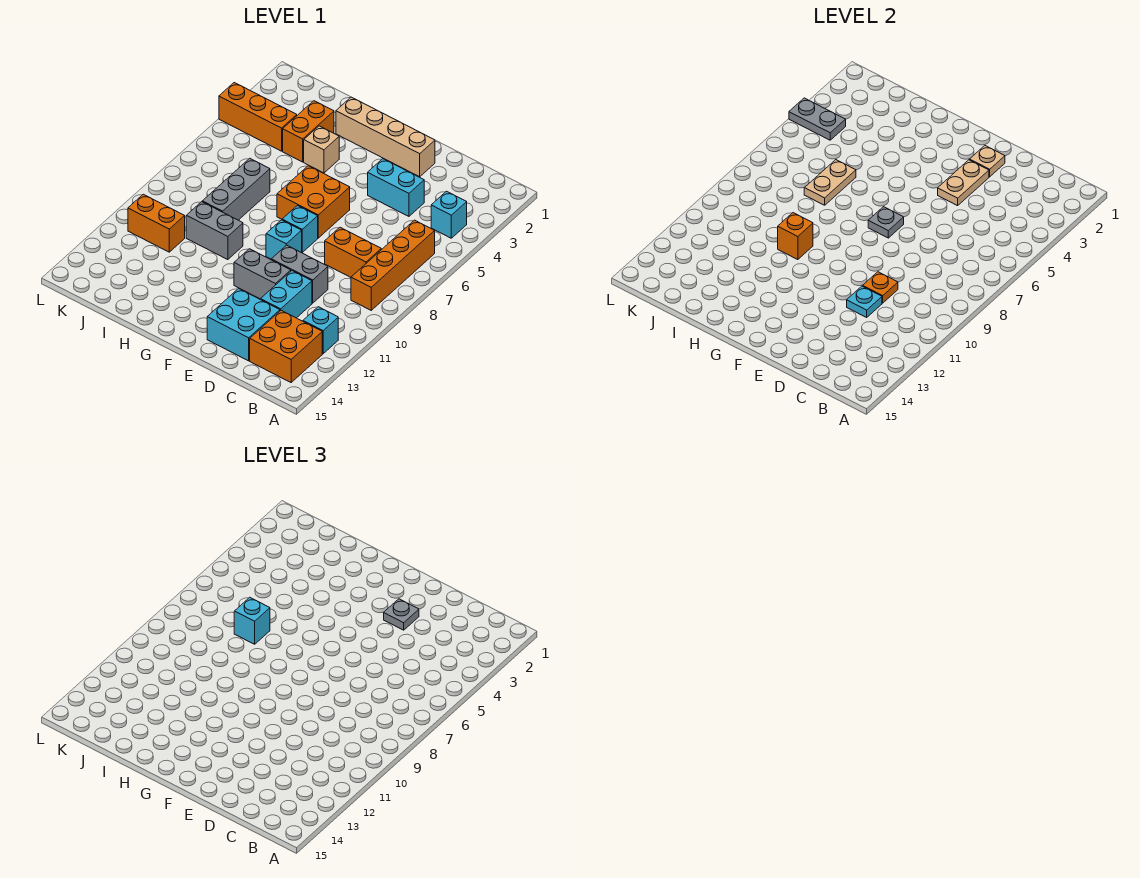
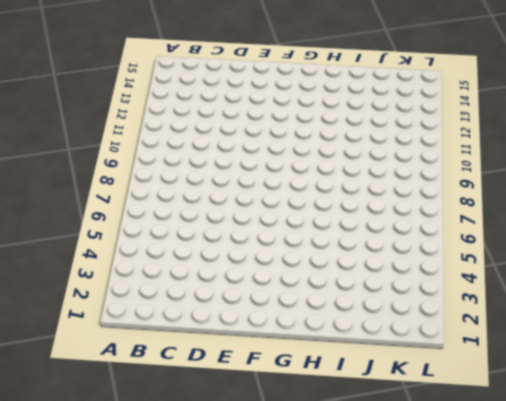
none -> cyan brick B4 level 1
none -> orange brick B6:B9 level 1
none -> cyan brick B12 level 1
none -> orange brick B13:C14 level 1

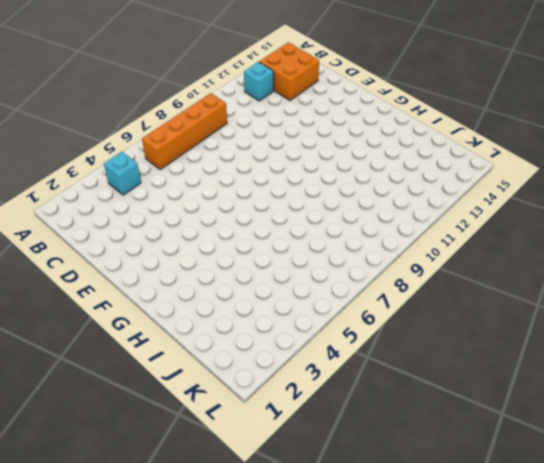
none -> orange brick C8:D8 level 1
none -> cyan brick D4:E4 level 1
none -> grey brick D10:E10 level 1
none -> cyan brick D11:D12 level 1

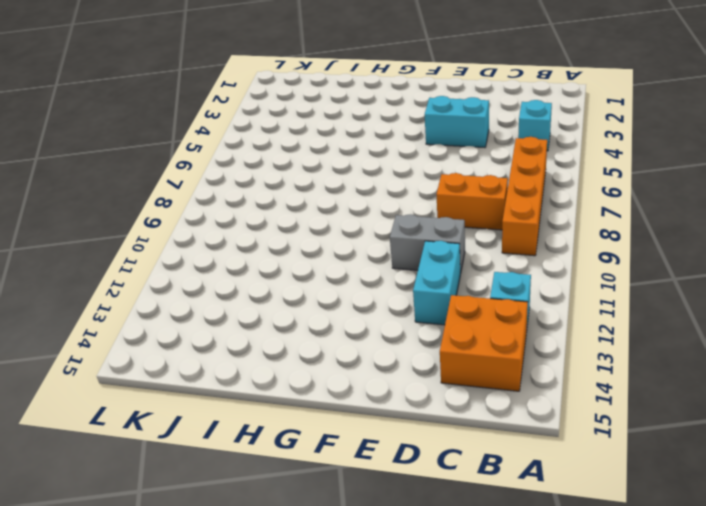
none -> cyan brick D13:E14 level 1
none -> tan brick E2:H2 level 1
none -> grey brick E11:F11 level 1
none -> orange brick F6:G7 level 1

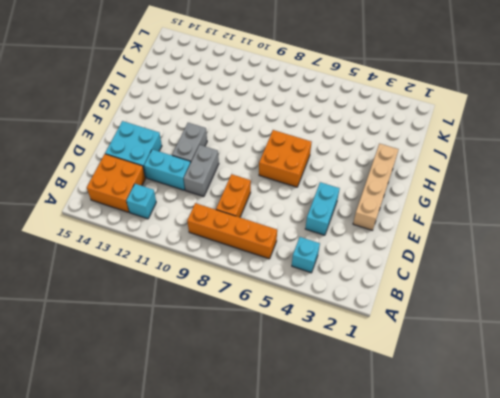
none -> cyan brick F8 level 1
none -> cyan brick F9 level 1
none -> tan brick H4 level 1
none -> grey brick H10:I10 level 1

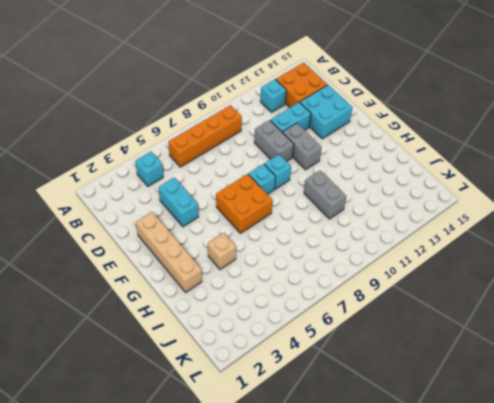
none -> orange brick C8:D8 level 1
none -> orange brick I3:I4 level 1
none -> grey brick I7:I9 level 1
none -> orange brick J4:L4 level 1

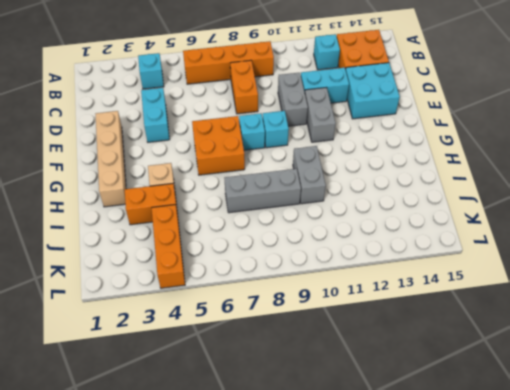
none -> orange brick J11:K11 level 1
none -> orange plate D10 level 2
none -> cyan plate D11 level 2
none -> tan plate E2 level 2

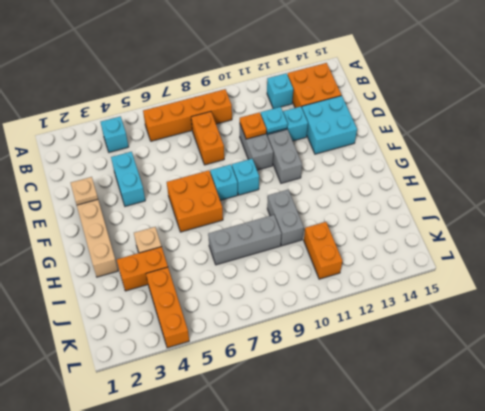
none -> tan plate E3:E4 level 2
none -> grey plate F7 level 2
none -> orange brick H10 level 2
none -> tan plate I6:I7 level 2

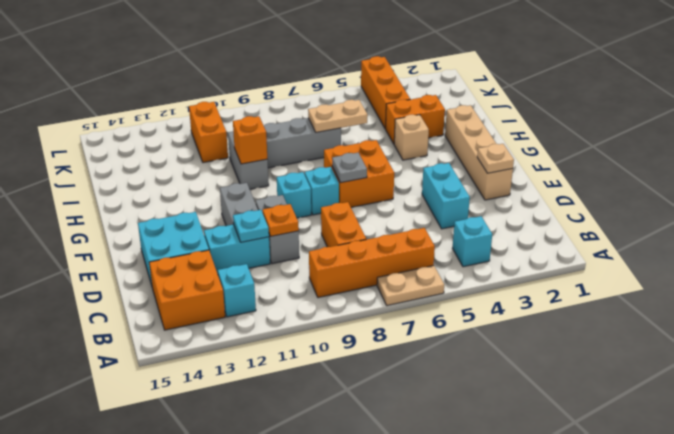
tan plate A6:A7 level 1 -> tan plate E3:E4 level 2
none -> grey plate K4:L4 level 2
none -> grey plate E3 level 3
none -> cyan brick I7 level 3

